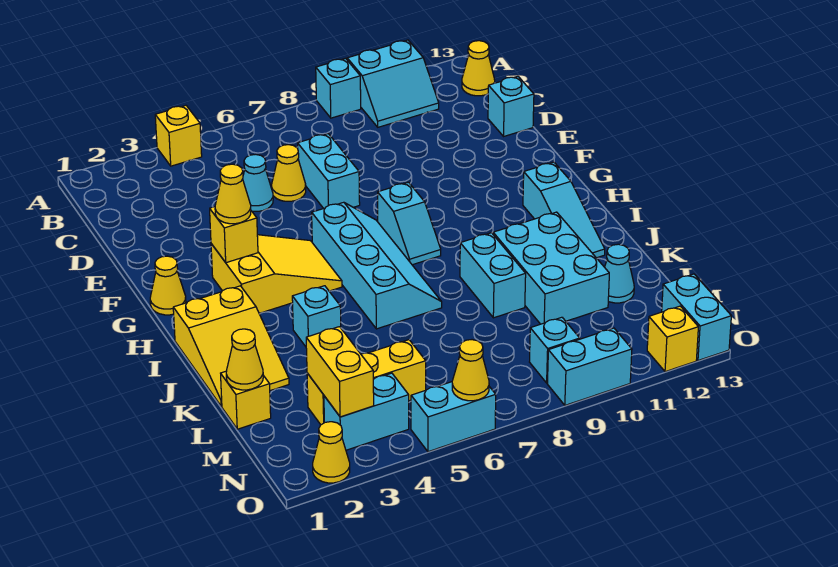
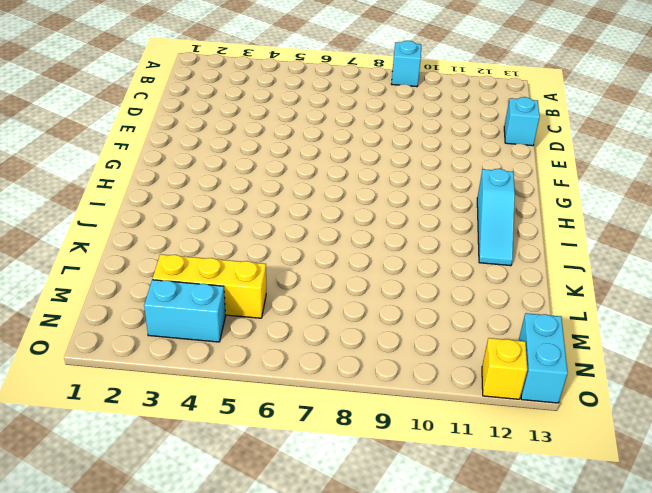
none -> yellow brick A4 level 1
none -> cyan slope A10:B11 level 1 top A
none -> yellow cone B13 level 1
none -> cyan cone D5 level 1

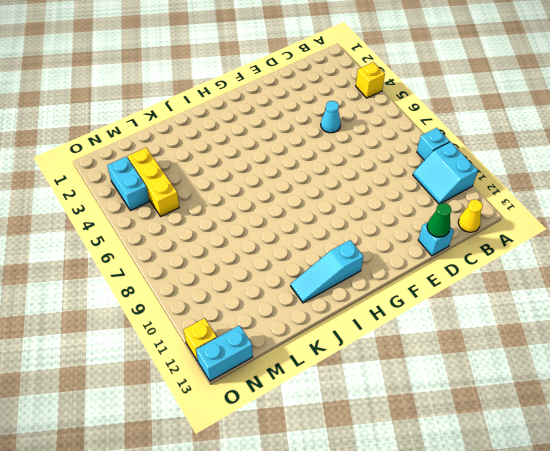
green cone D13 level 2 -> none
none -> yellow cone D6 level 1
none -> cyan brick D7:E7 level 1
none -> yellow cone G1 level 1
none -> yellow slope G3:H5 level 1 top 3

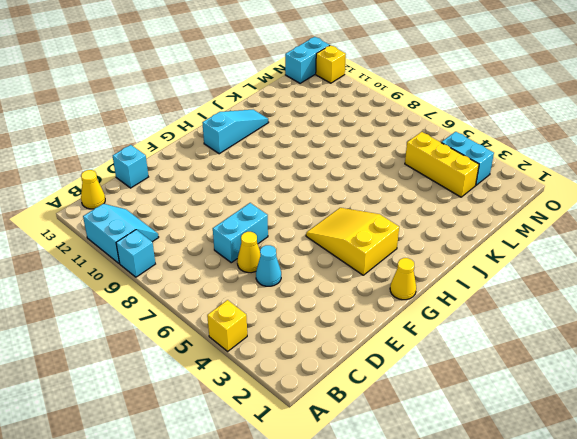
none -> cyan slope G6:J7 level 1 top 6
none -> cyan slope G8:H8 level 1 top G
none -> yellow slope I1:K2 level 1 top I
none -> cyan brick J4 level 1

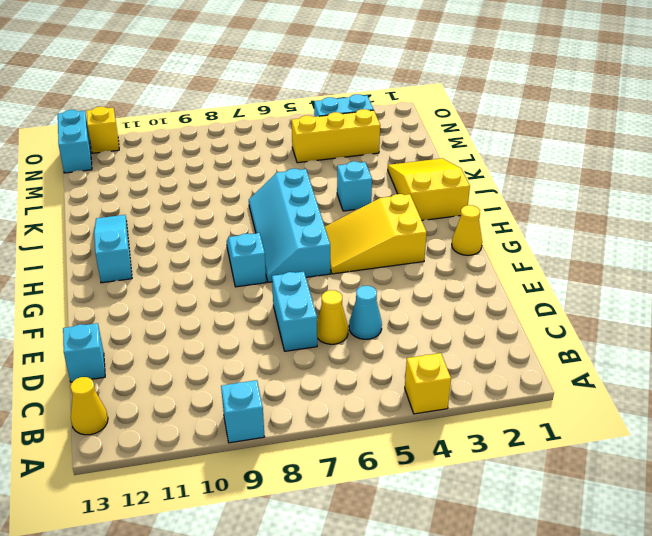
none -> cyan slope A10:B11 level 1 top A
none -> cyan brick J9:K9 level 1
none -> cyan brick J10:L11 level 1
none -> yellow brick L1 level 1

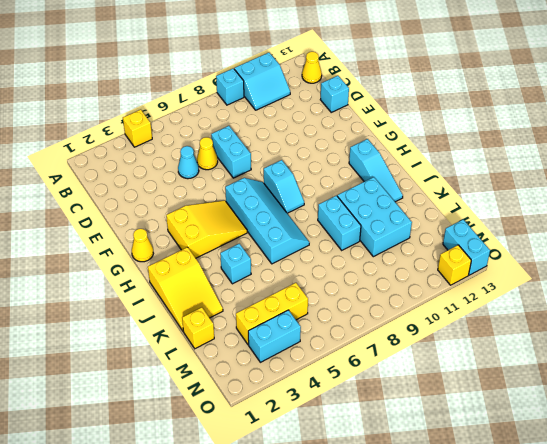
none -> cyan cone L12 level 1
none -> cyan brick N9 level 1
none -> yellow cone O2 level 1
none -> cyan brick O5:O6 level 1

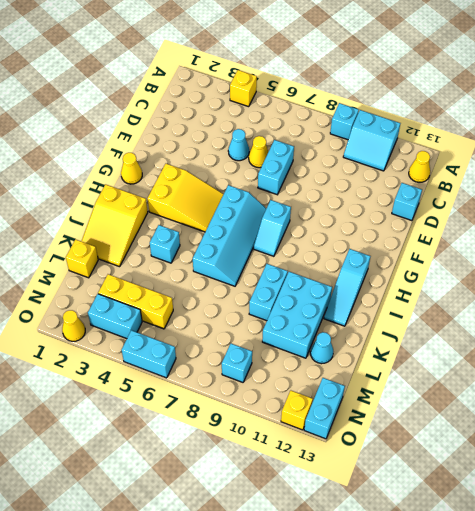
none -> cyan brick O9:O10 level 1
none -> yellow brick G3 level 2
none -> yellow cone L1 level 2
none -> yellow brick M3:N3 level 2

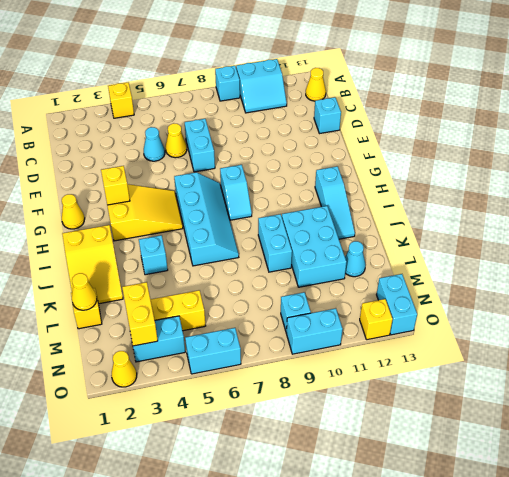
none -> yellow cone O6 level 2
none -> yellow cone G3 level 3

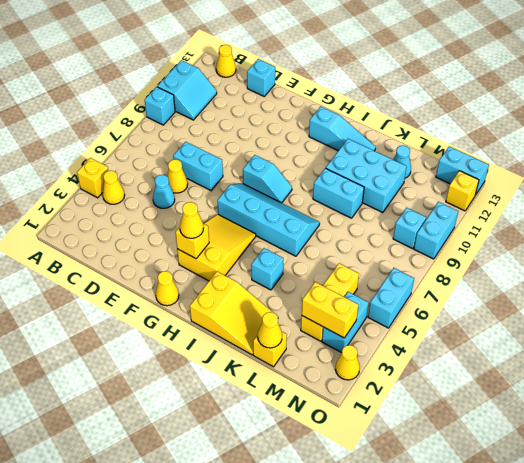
yellow cone B4 level 1 -> yellow cone O6 level 2

